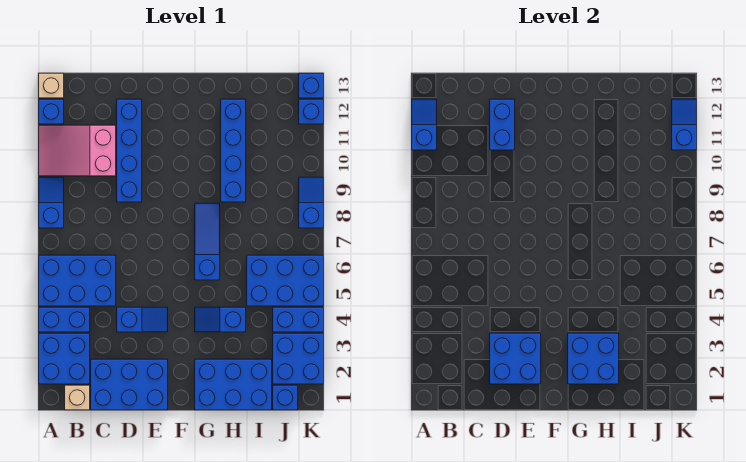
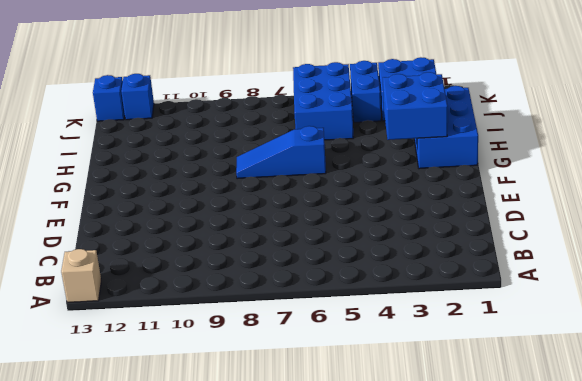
none -> blue brick A2:B3 level 1
none -> blue brick A4:B4 level 1
none -> blue brick A5:C6 level 1

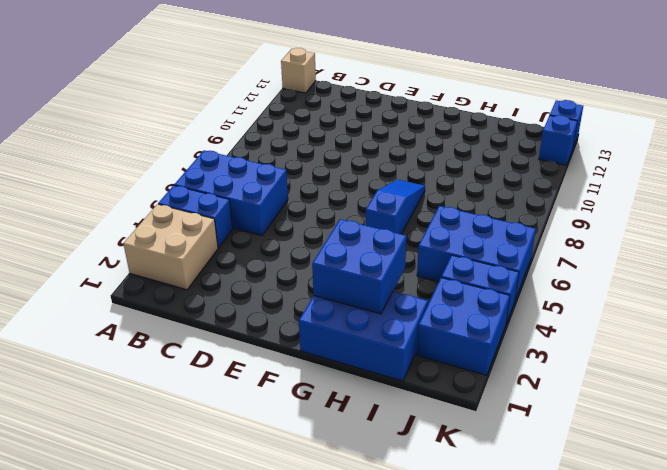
tan brick A2:B3 level 1 -> blue brick A2:B3 level 1
none -> blue slope A8:A9 level 1 top 8
none -> pink slope A10:C11 level 1 top C
none -> blue brick A12 level 1

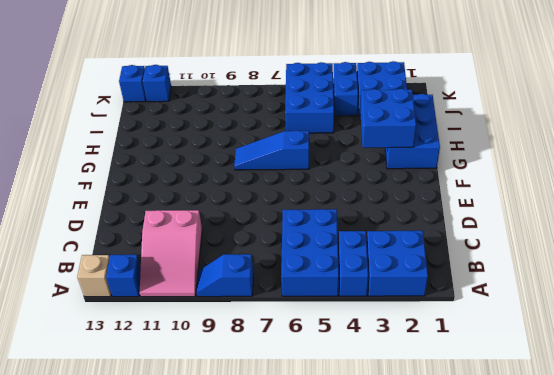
none -> tan brick B1 level 1
none -> blue brick C1:E2 level 1
none -> blue slope D4:E4 level 1 top D

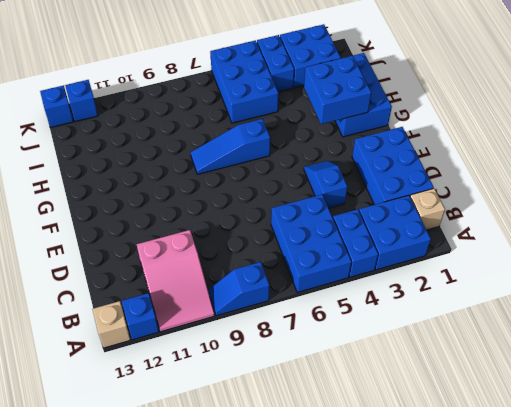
none -> blue brick D9:D12 level 1
none -> blue slope G4:H4 level 1 top H
none -> blue brick H9:H12 level 1

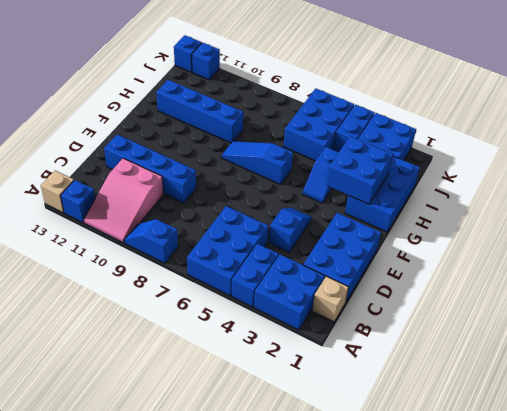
none -> blue brick J1 level 1
none -> blue slope K8:K9 level 1 top 8
none -> blue slope A11:A12 level 2 top 11

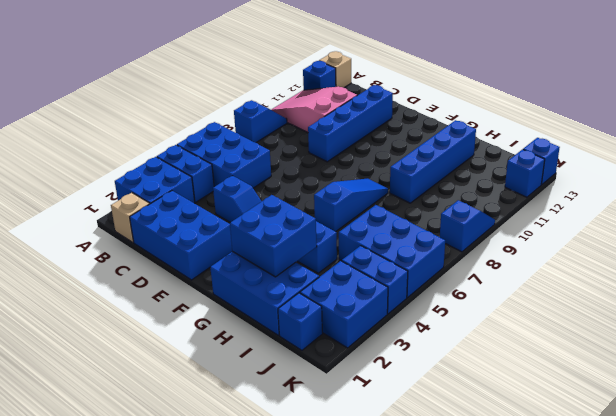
none -> blue slope A11:A12 level 2 top 11
none -> blue brick D2:E3 level 2
none -> blue brick D11:D12 level 2

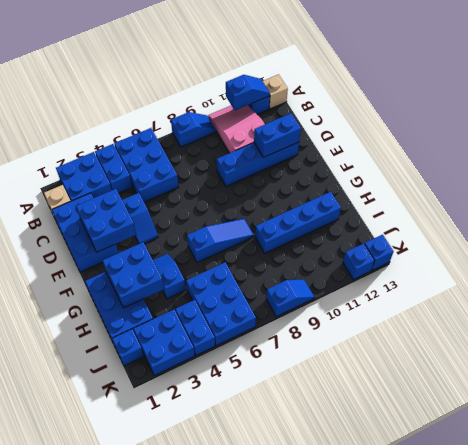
none -> blue slope K11:K12 level 2 top 11

